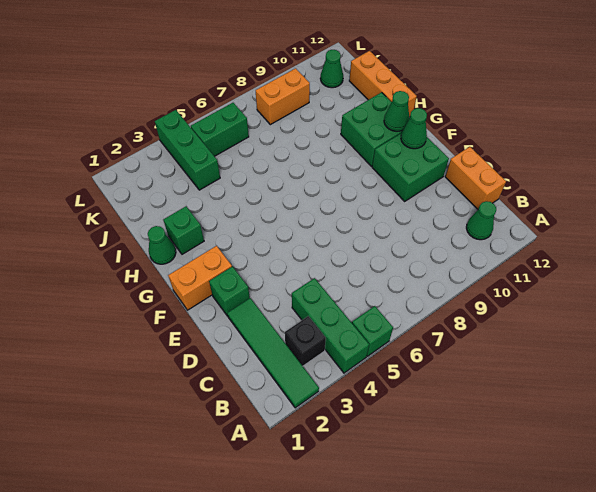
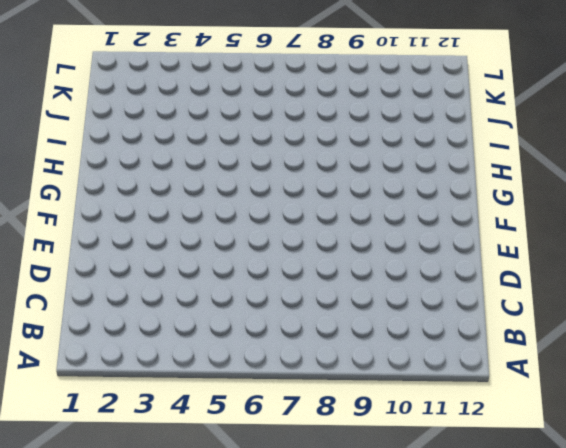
none -> green tile A2:D2 level 1
none -> green brick A4:C4 level 1
none -> green brick A5 level 1

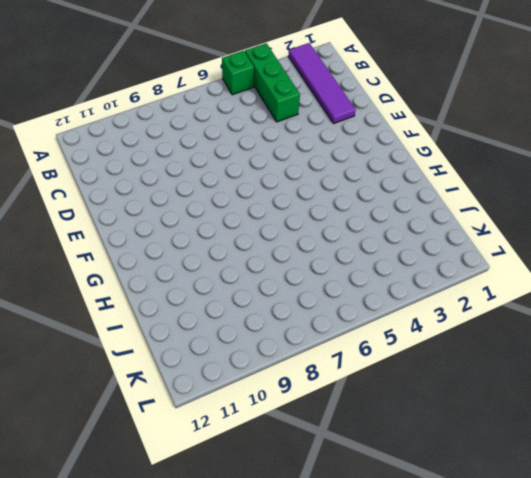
purple tile A2:D2 level 1 -> green tile A2:D2 level 1
none -> black brick B3 level 1
none -> green cone B11 level 1
none -> orange brick C12:D12 level 1

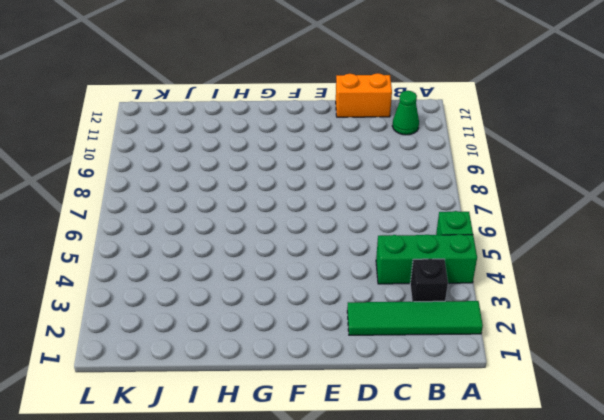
none -> green brick E2 level 1
none -> green brick E10:F11 level 1
none -> orange brick F1:F2 level 1

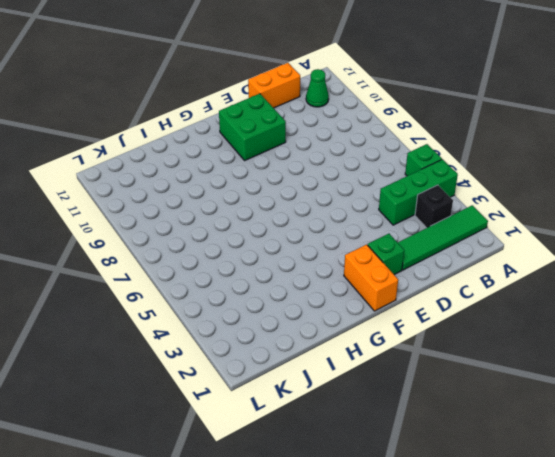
none -> green brick G10:H11 level 1
none -> green cone H1 level 1
none -> green brick H2 level 1

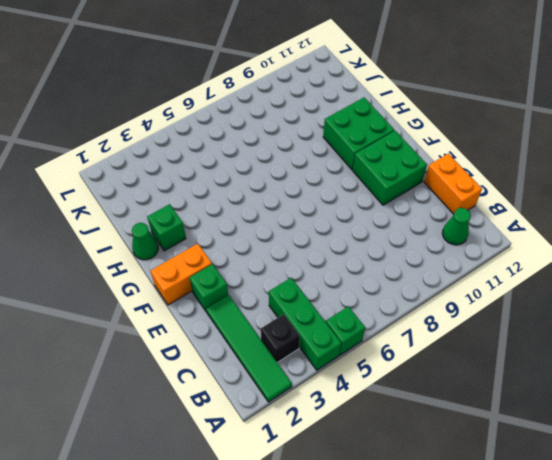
none -> orange brick H12:J12 level 1
none -> green brick J4:L4 level 1
none -> green brick K5:K6 level 1

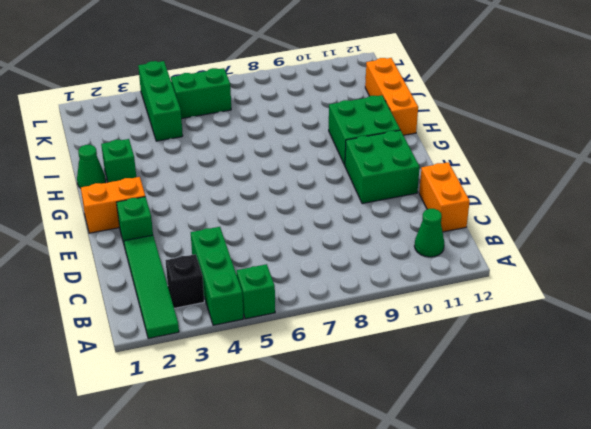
none -> orange brick K8:K9 level 1
none -> green cone K11 level 1
none -> green cone F11 level 2

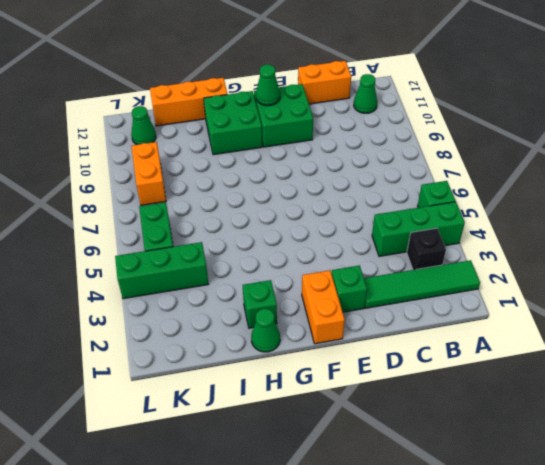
none -> green cone G11 level 2

